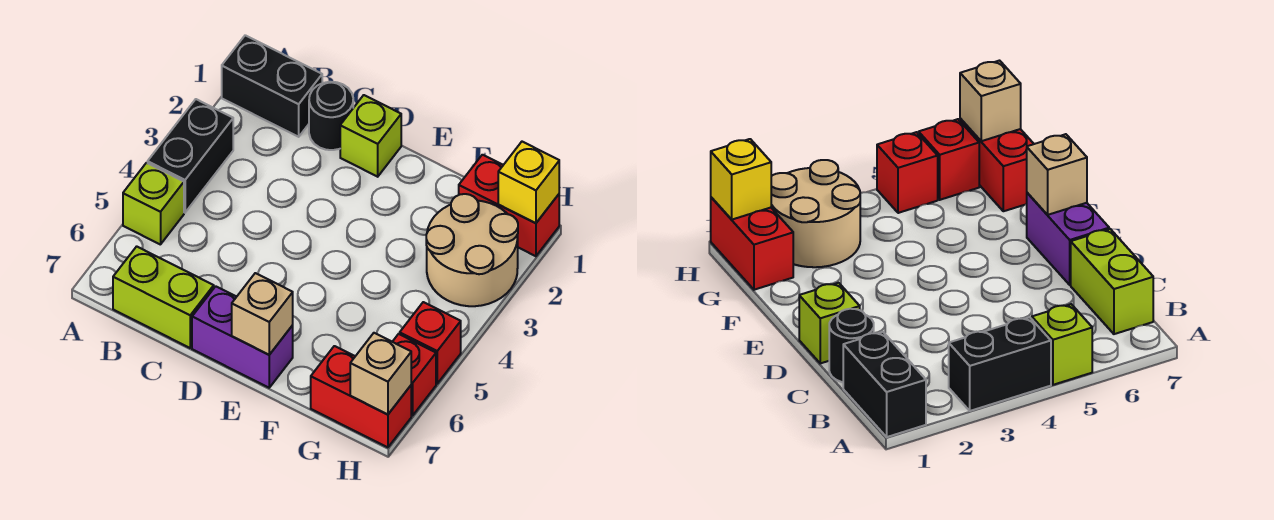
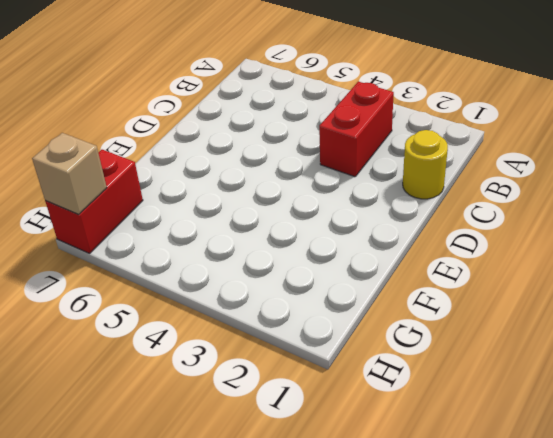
red brick B3:C3 level 1 -> red brick G1:H1 level 1
yellow round brick C1 level 1 -> black round brick C1 level 1
none -> black brick A1:B1 level 1
none -> black brick A3:A4 level 1
none -> lime brick A5 level 1

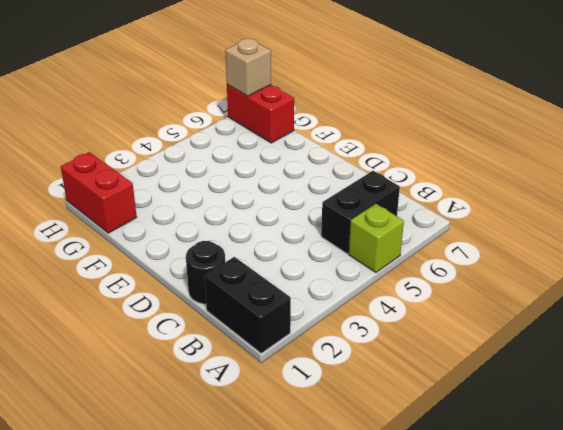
black brick B5:B6 level 1 -> black brick A3:A4 level 1
none -> lime brick B7:C7 level 1
none -> lime brick D1 level 1
none -> purple brick D7:E7 level 1

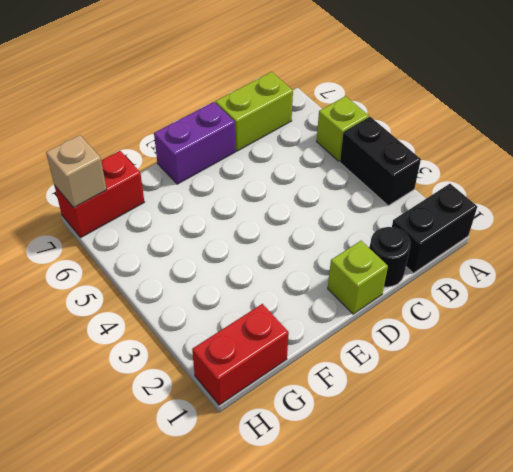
none -> tan round brick G2:H3 level 1
none -> red brick H5 level 1
none -> red brick H6 level 1

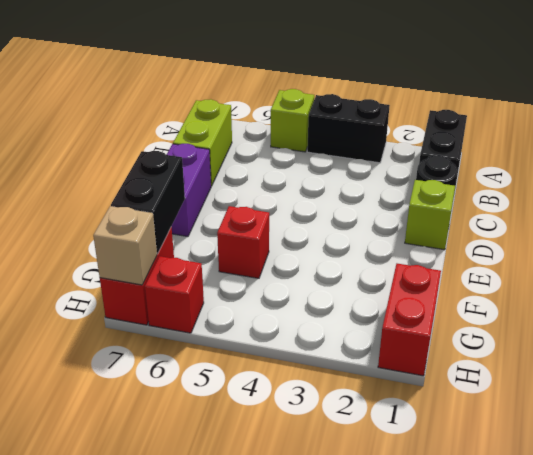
red brick F5 level 1 -> red brick H5 level 1
black brick F7:G7 level 2 -> none
none -> tan round brick G2:H3 level 1
none -> tan brick E7 level 2
none -> yellow brick H1 level 2

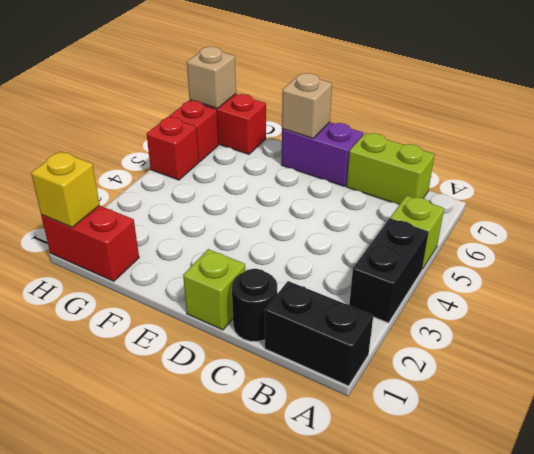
none -> tan round brick G2:H3 level 1

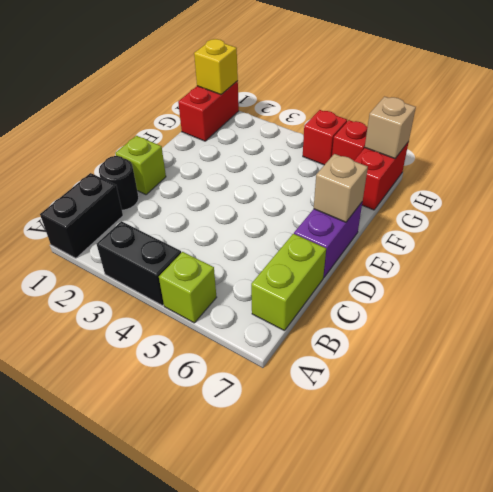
none -> tan round brick G2:H3 level 1

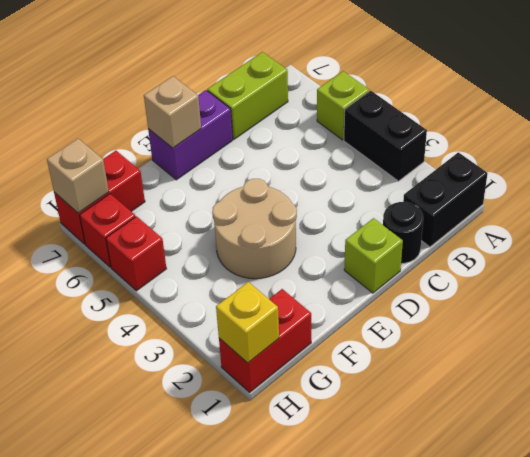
tan round brick E3:F4 level 1 -> tan round brick G2:H3 level 1

